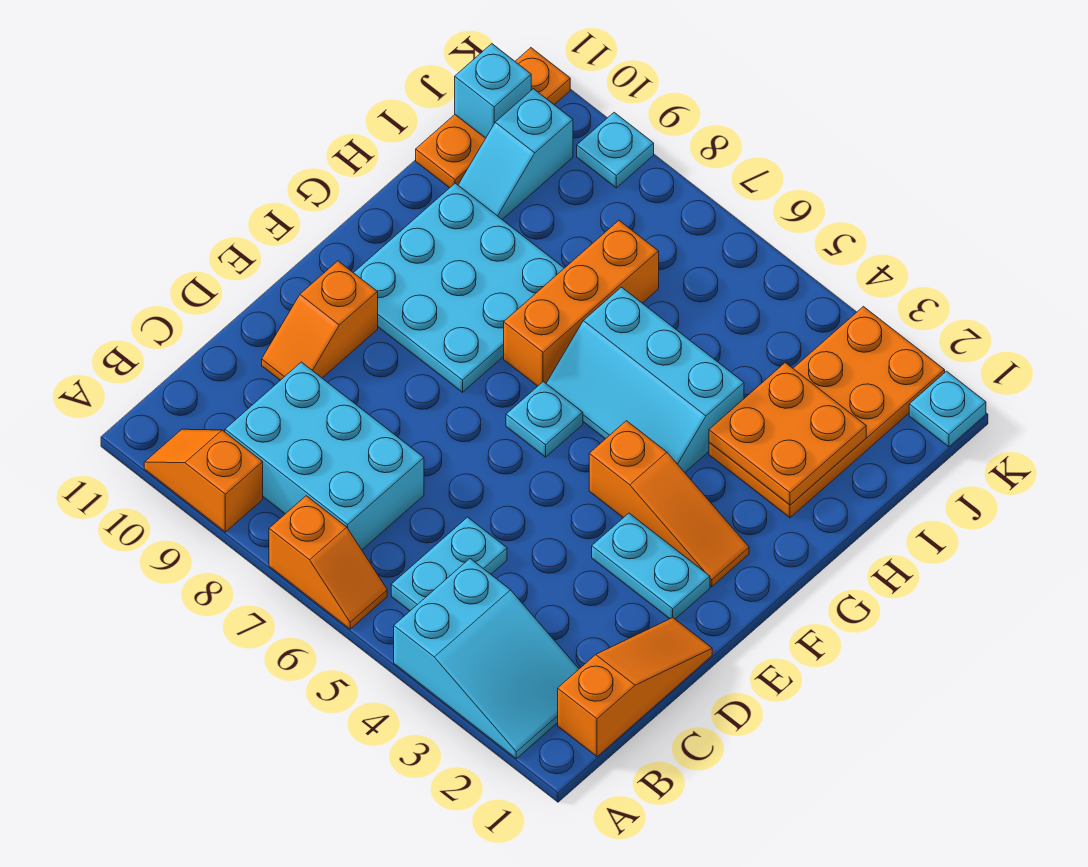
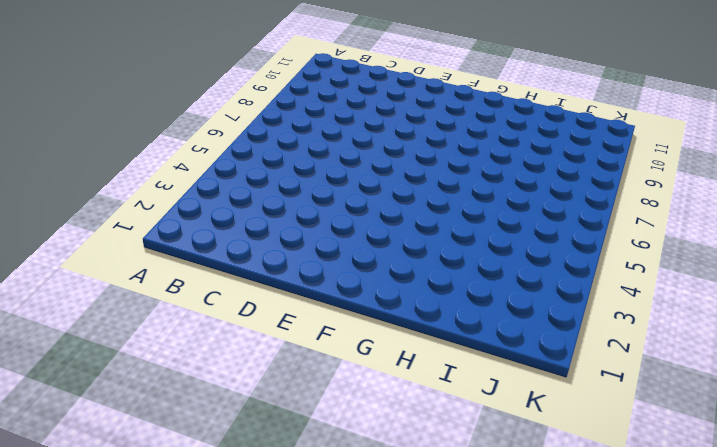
none -> cyan slope A2:B4 level 1 top 4
none -> orange slope A6:A7 level 1 top 7
none -> orange slope A9:A10 level 1 top 9

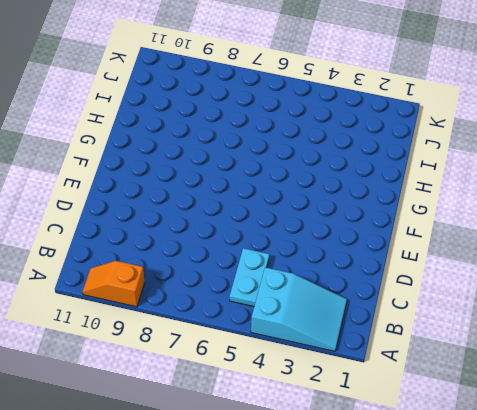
none -> orange slope A6:A7 level 1 top 7
none -> orange slope B1:D1 level 1 top B
none -> cyan brick B7:C9 level 1

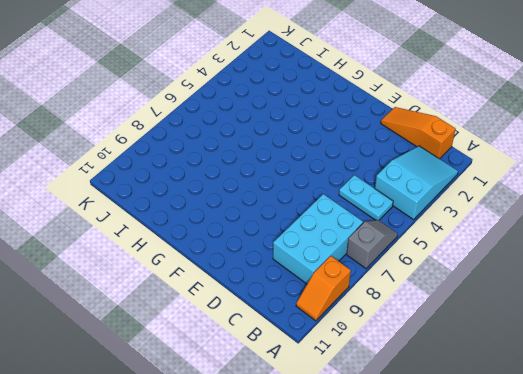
grey slope A6:A7 level 1 top 7 -> orange slope A6:A7 level 1 top 7
none -> orange slope D10:E10 level 1 top E
none -> cyan plate E2:E3 level 1
none -> orange slope F2:F4 level 1 top 4

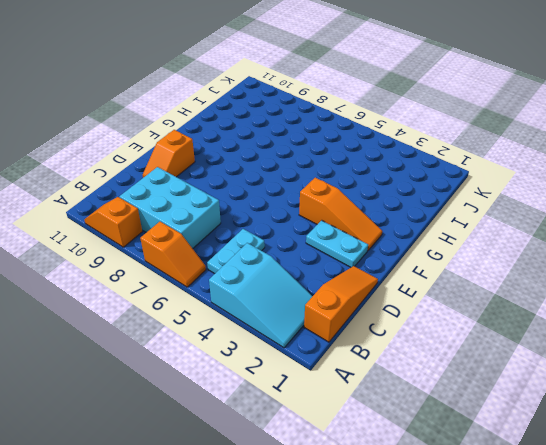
none -> cyan plate F6 level 1
none -> cyan plate F8:H10 level 1
none -> cyan slope G4:H6 level 1 top H

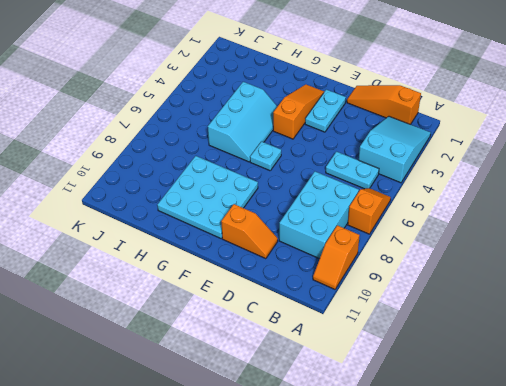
none -> orange brick G7:I7 level 1
none -> orange plate H2:K3 level 1
none -> cyan slope I10:J10 level 1 top J

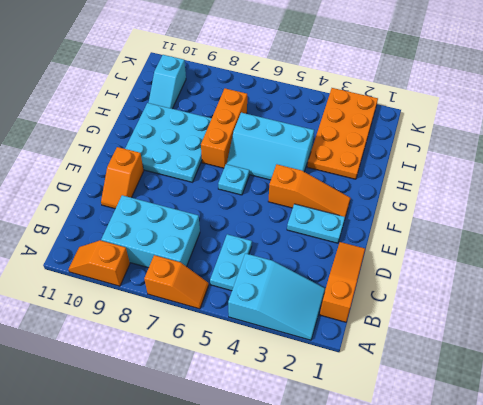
none -> orange plate I11:K11 level 1
none -> cyan plate K1 level 1
none -> cyan plate K9 level 1

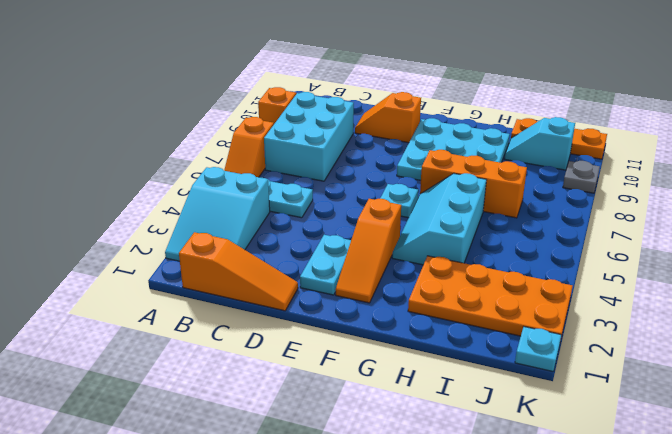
grey plate K9 level 1 -> cyan plate K9 level 1
none -> orange plate H2:I3 level 2
none -> cyan brick J11 level 2

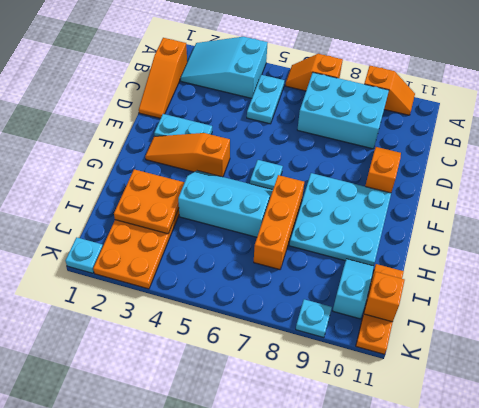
orange brick J11 level 2 -> cyan brick J11 level 2

